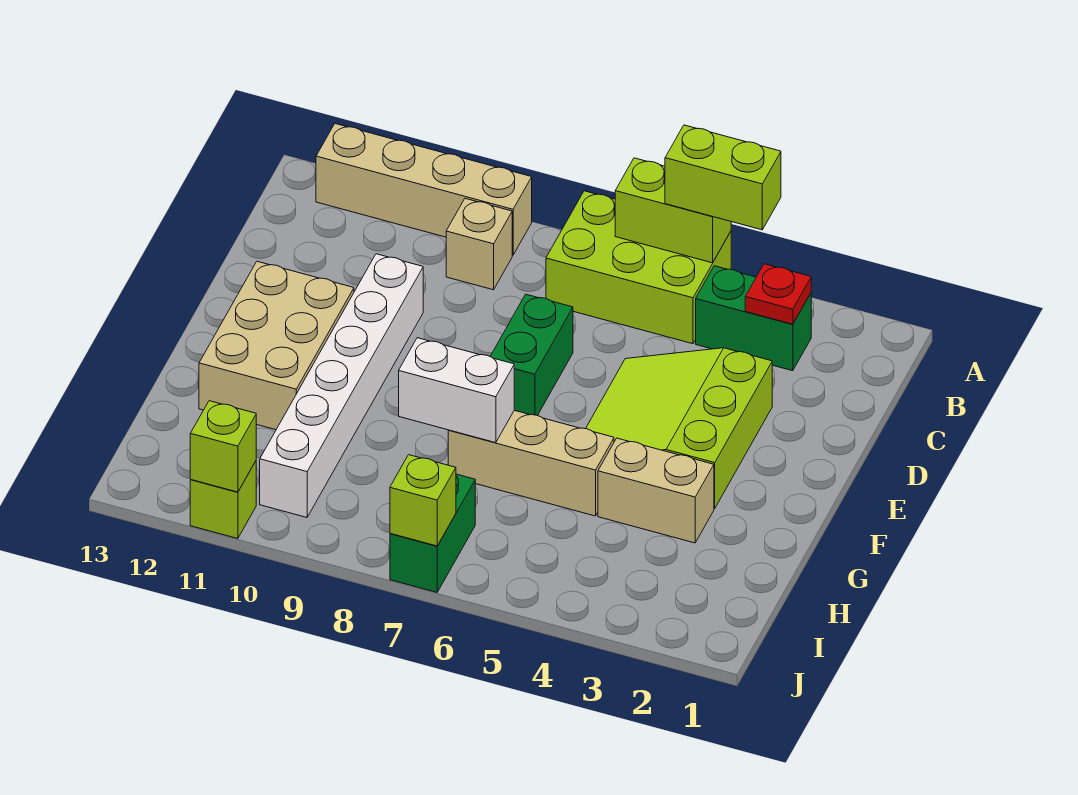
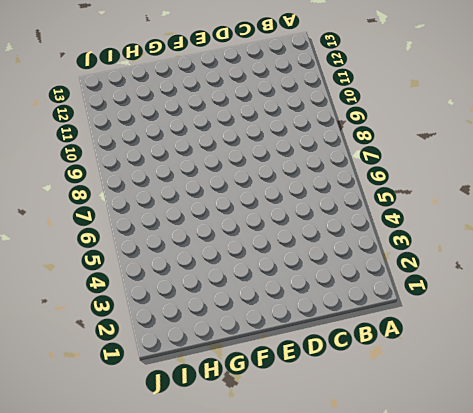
none -> lime brick A5:B7 level 1
none -> tan brick A9:A12 level 1
none -> green brick B3:B4 level 1

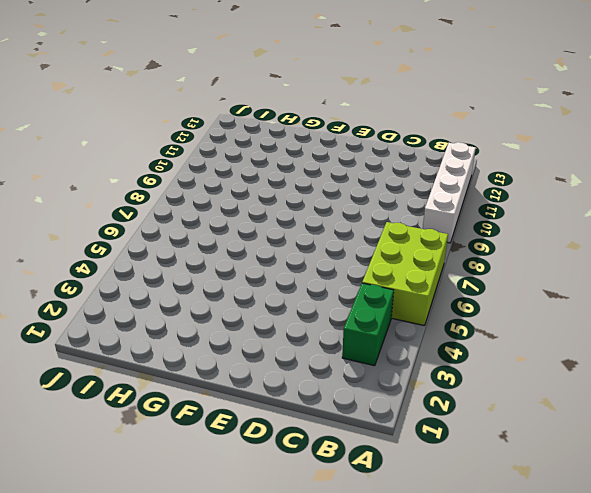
white brick A9:A12 level 1 -> tan brick A9:A12 level 1
none -> tan brick B9 level 1
none -> lime slope D3:F5 level 1 top 3
none -> green brick D7:E7 level 1

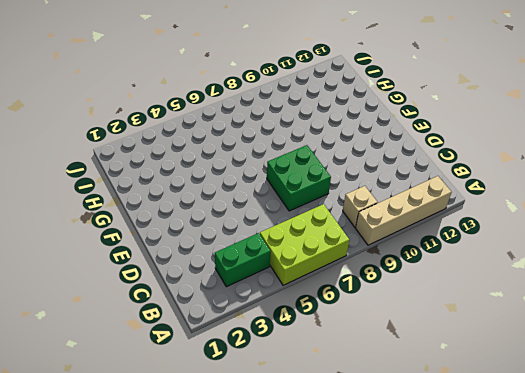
green brick D7:E8 level 1 -> green brick D7:E7 level 1
none -> lime slope D3:F5 level 1 top 3
none -> white brick D10:I10 level 1
none -> tan brick E11:G12 level 1

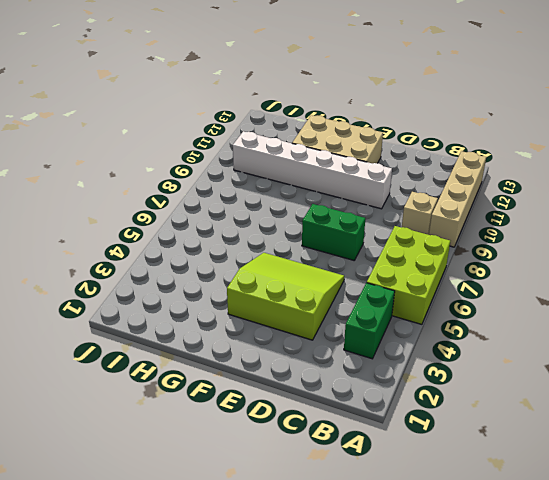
none -> tan brick G3:G4 level 1
none -> tan brick G5:G7 level 1
none -> green brick I7:J7 level 1

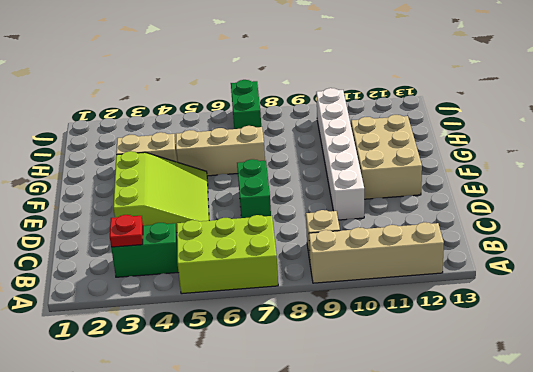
none -> lime brick J11 level 1
none -> lime brick A5:A6 level 2
none -> white brick G7:G8 level 2

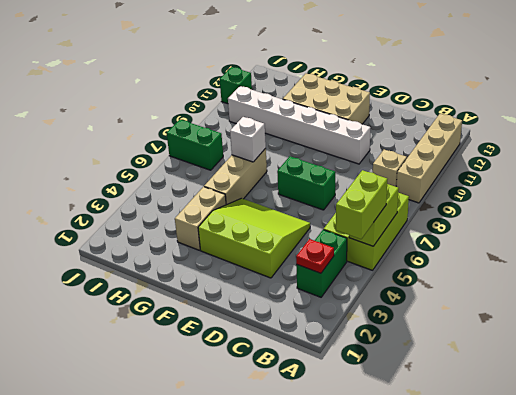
white brick G7 level 2 -> white brick G7:G8 level 2
green brick J11 level 1 -> lime brick J11 level 1
none -> lime brick J7 level 2
none -> lime brick J11 level 2

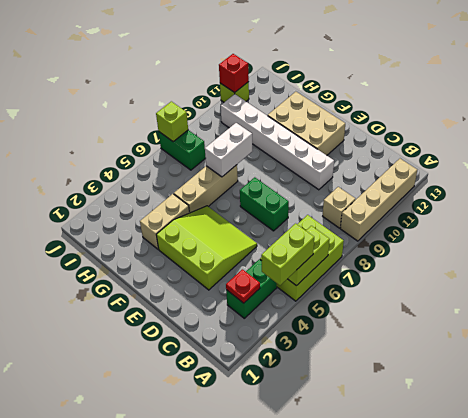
red brick J11 level 2 -> lime brick J11 level 2

